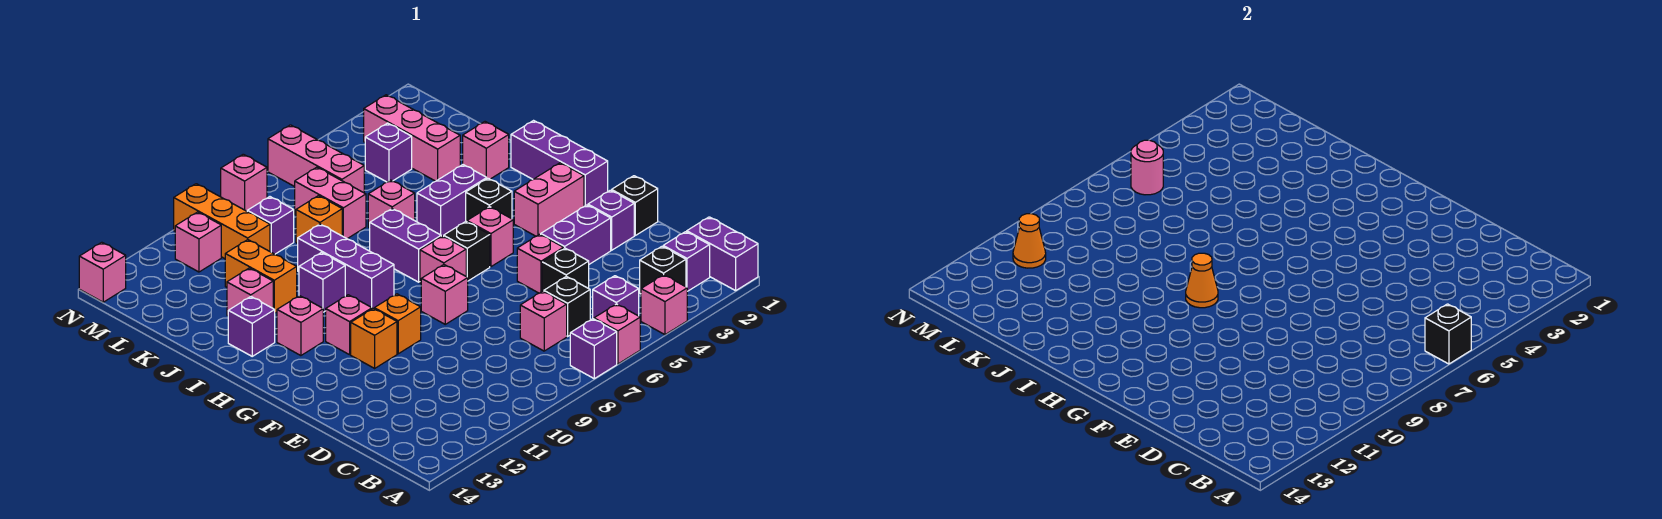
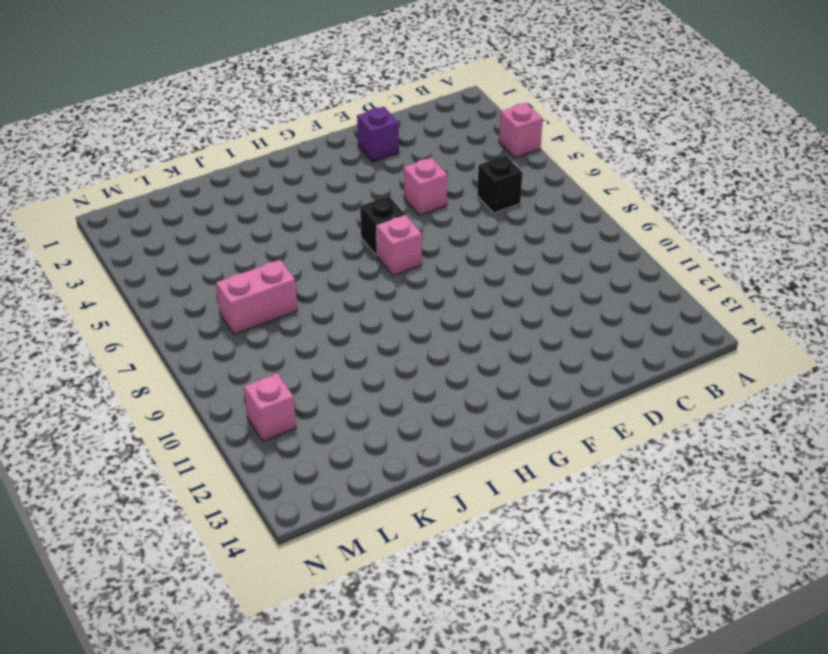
none -> purple brick A1:B1 level 1
none -> pink brick A6 level 1
none -> purple brick A7 level 1
none -> purple brick B2 level 1

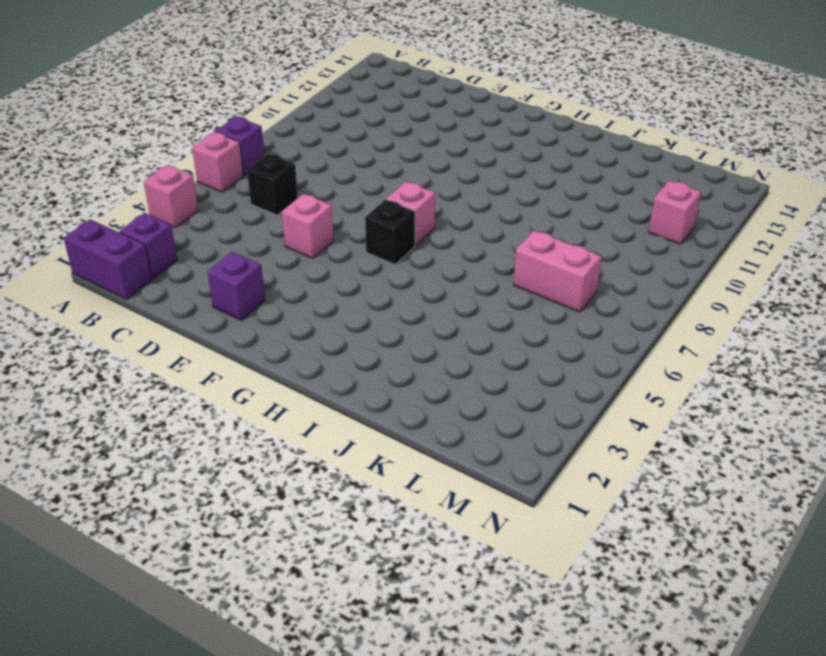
none -> black brick B3 level 1
none -> purple brick B5 level 1
none -> pink brick C7 level 1
none -> black brick D5 level 1

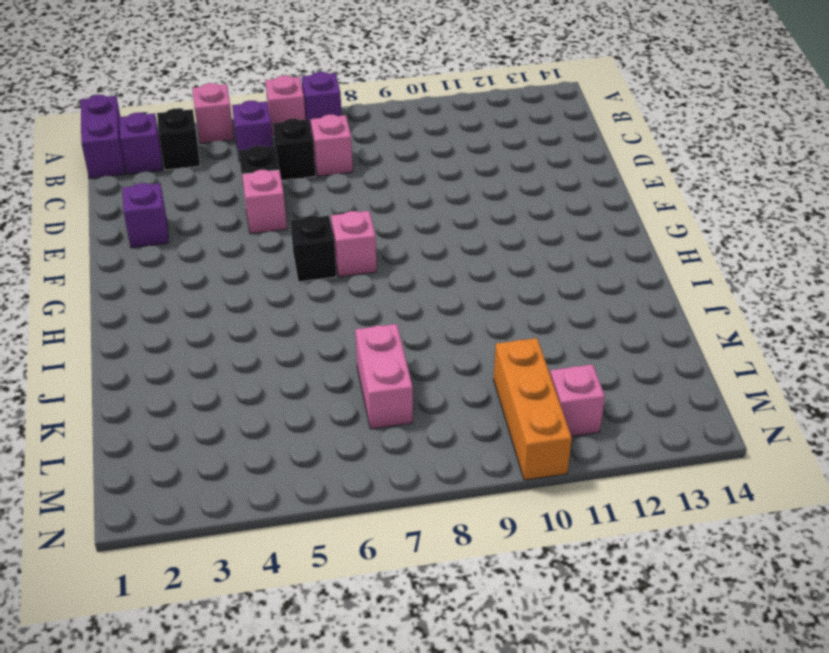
none -> black brick E1 level 1
none -> purple brick E3:E4 level 1
none -> pink brick F8 level 1
none -> orange brick F10 level 1

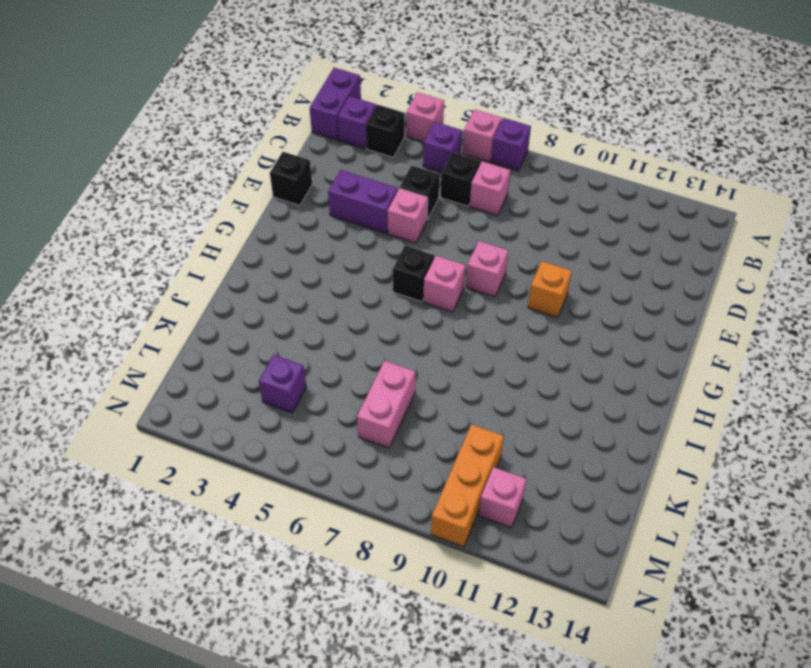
none -> purple brick E2 level 1
none -> orange brick F11 level 1
none -> purple brick G1:I1 level 1
none -> pink brick G2:G3 level 1

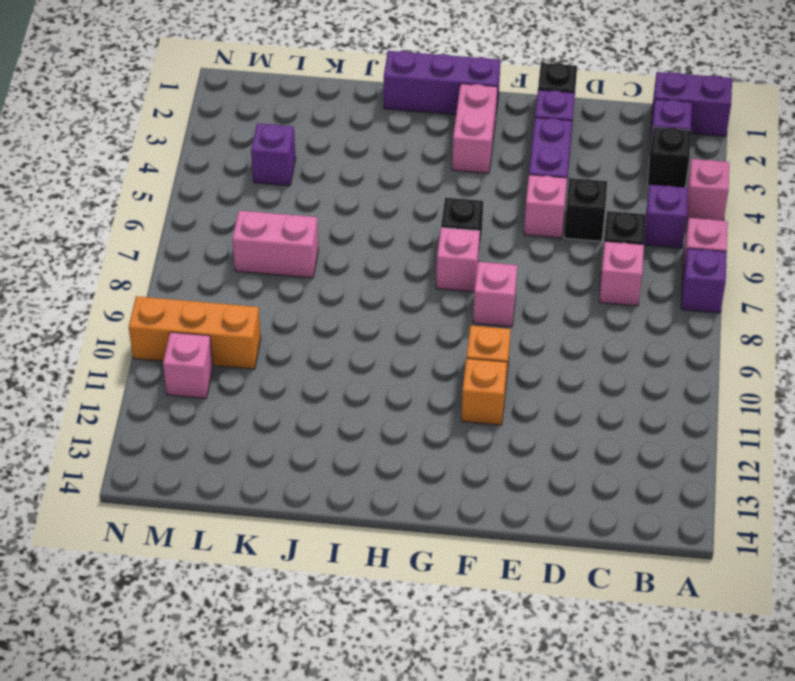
none -> pink brick G5 level 1
none -> pink brick G11 level 1
none -> black brick H4 level 1
none -> purple brick H7:I7 level 1

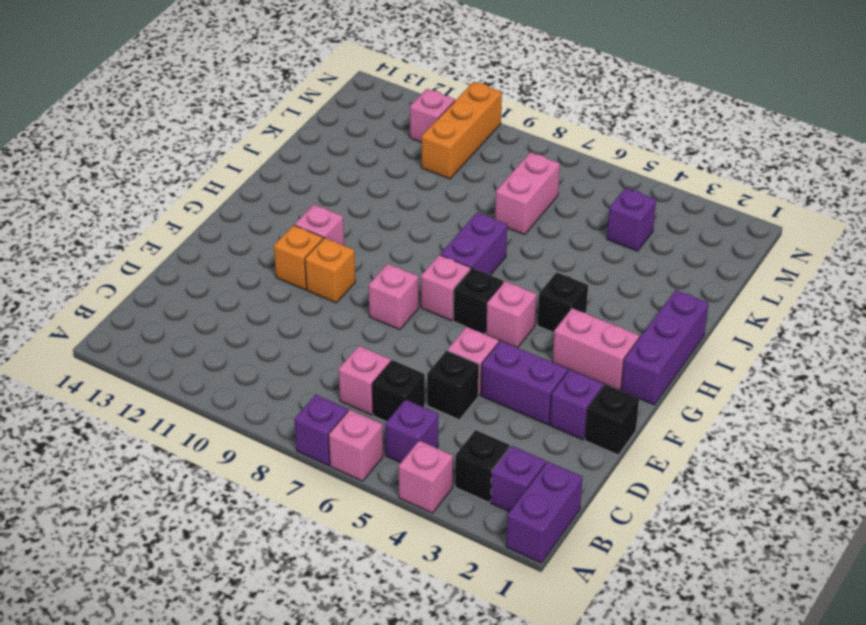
none -> purple brick H9:J9 level 1
none -> pink brick H12 level 1
none -> purple brick I4:I5 level 1
none -> purple brick I10 level 1

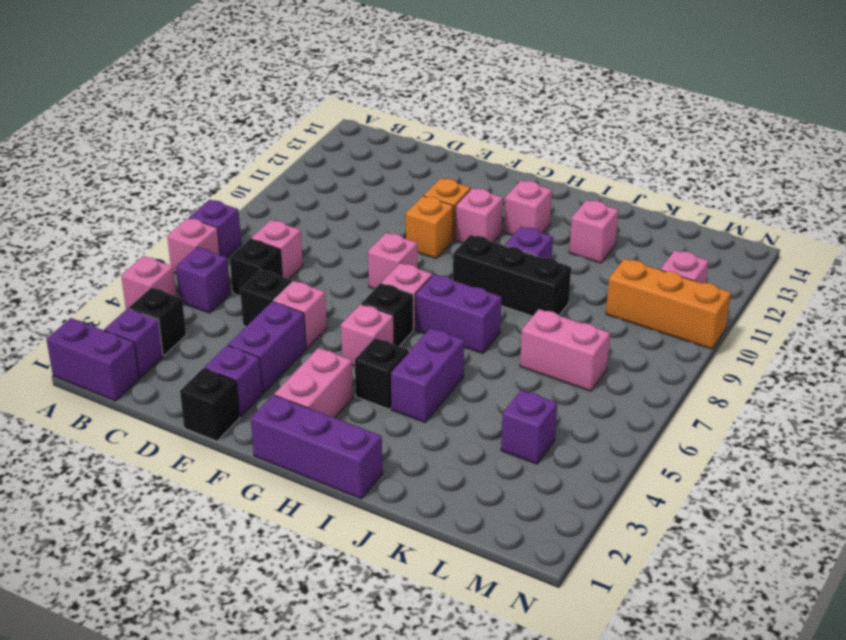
black brick H9:J9 level 1 -> purple brick H9:J9 level 1
none -> purple brick I13 level 1
none -> pink brick J2 level 1
none -> pink brick J6 level 1
none -> orange brick J11:K11 level 1

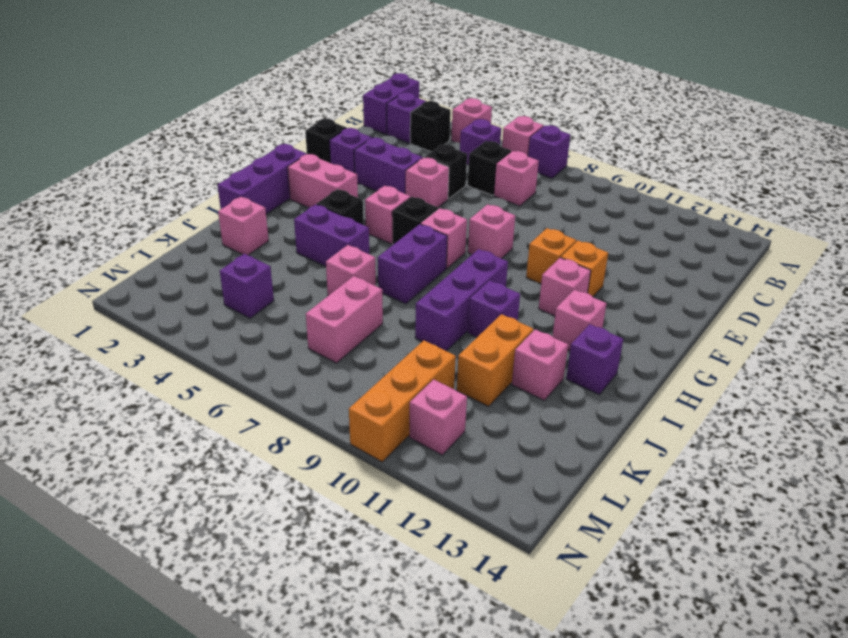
none -> pink brick K3:M3 level 1
none -> orange brick K8 level 1
none -> pink brick L6:N6 level 1
none -> purple brick L9 level 1

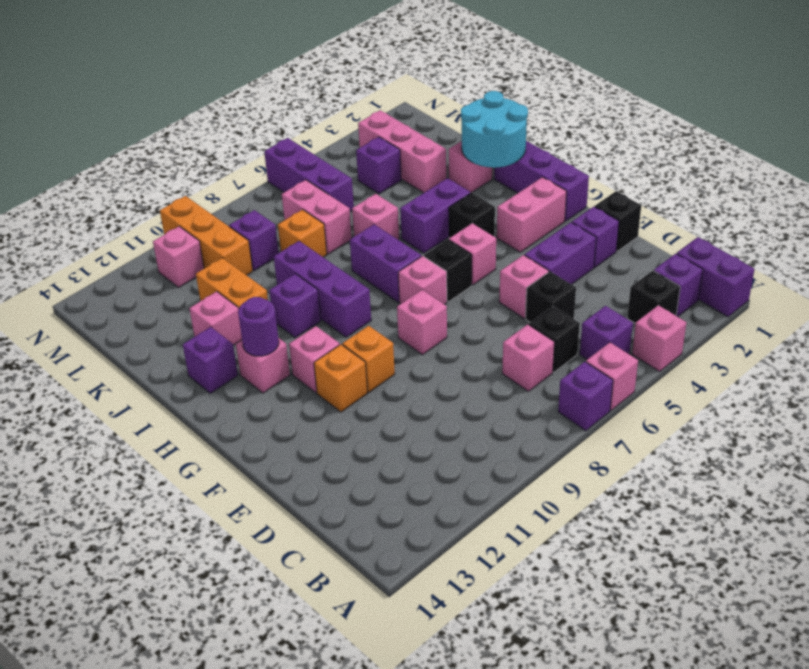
purple round brick H12 level 2 -> none
cyan round brick I1:J2 level 2 -> none
purple brick L6:N6 level 1 -> pink brick L6:N6 level 1
none -> pink brick N8 level 1
none -> pink brick N14 level 1
none -> black brick A6 level 2
none -> orange cone H9 level 2

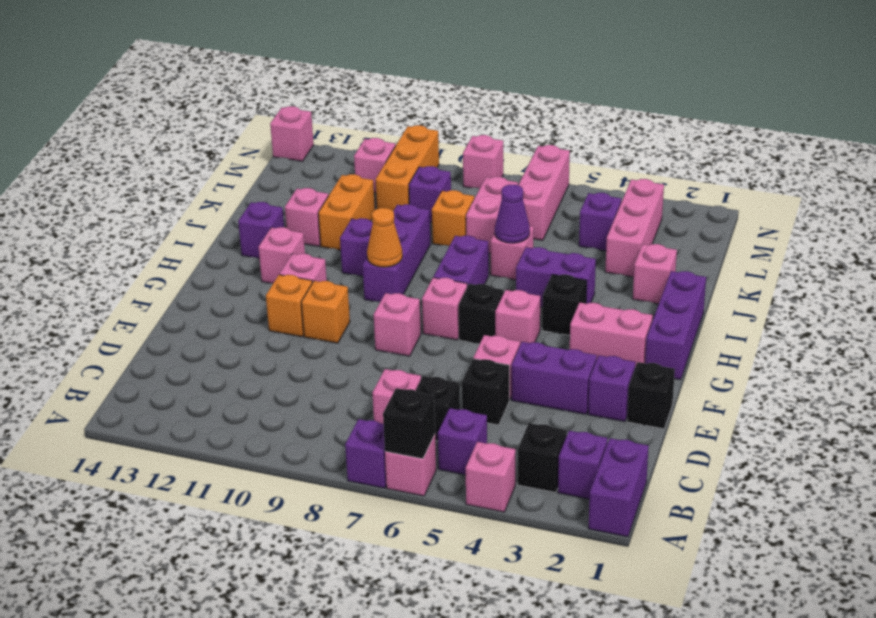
purple cone J6 level 2 -> none
none -> pink round brick M6 level 2
none -> orange cone M11 level 2

